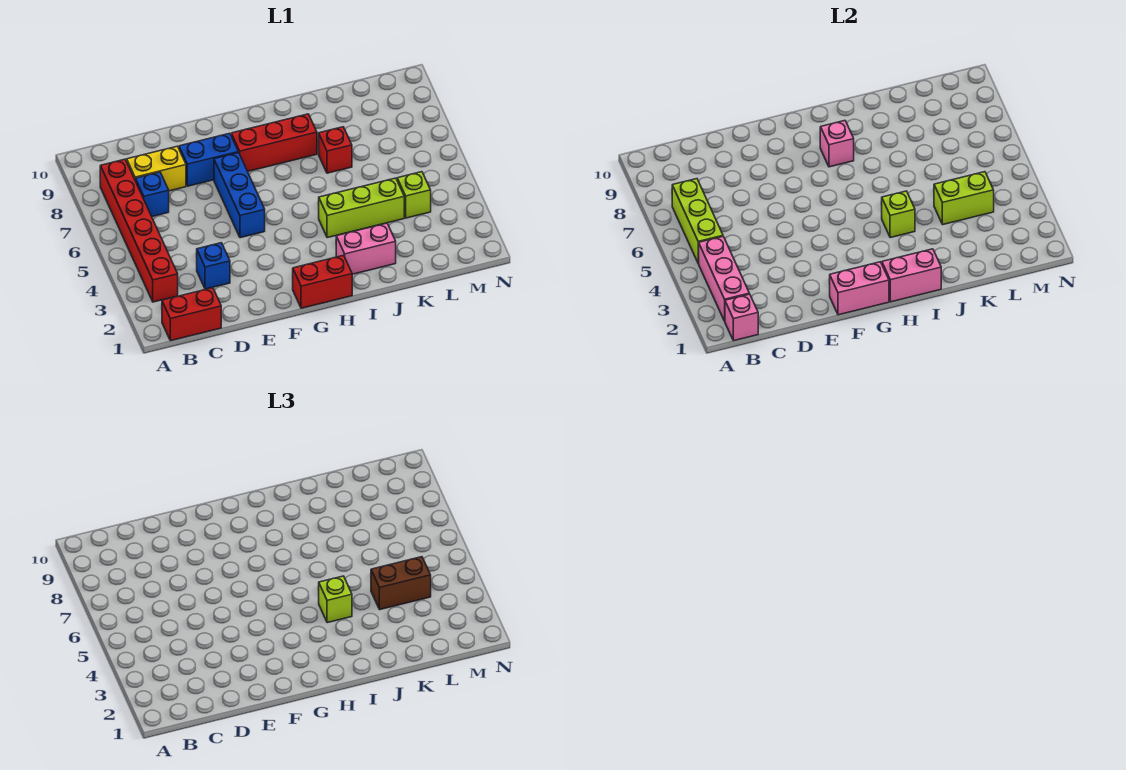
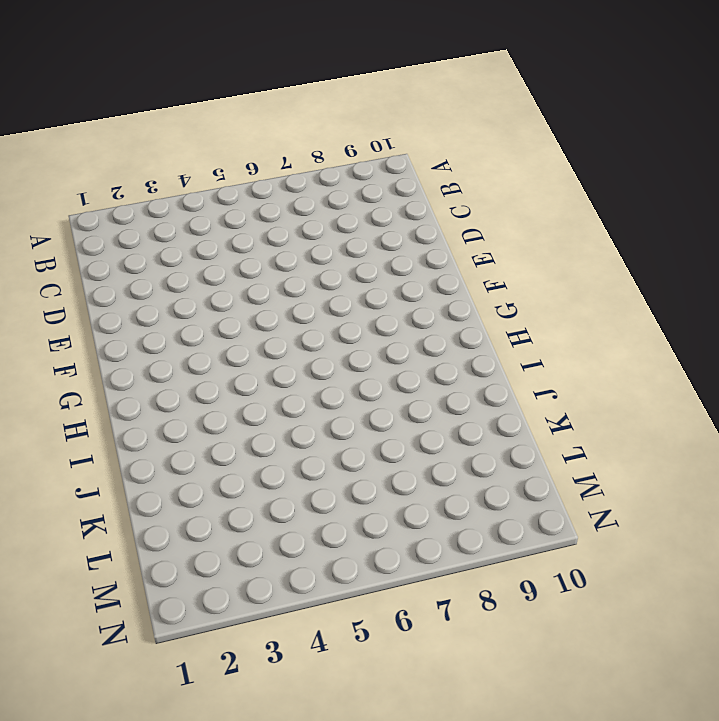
none -> red brick B1:C1 level 1
none -> red brick B3:B8 level 1
none -> blue brick C7 level 1

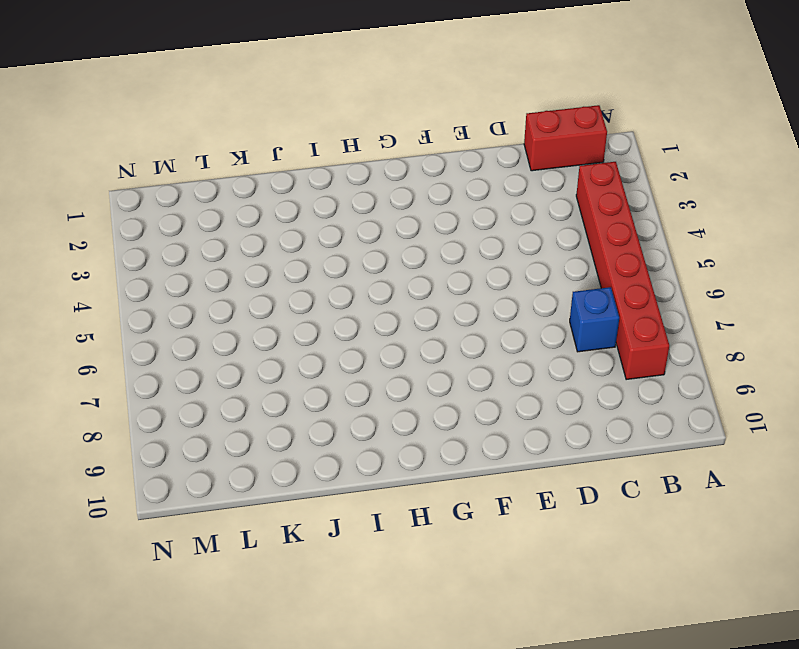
none -> yellow brick C8:D8 level 1
none -> blue brick D3 level 1
none -> blue brick E8:F8 level 1

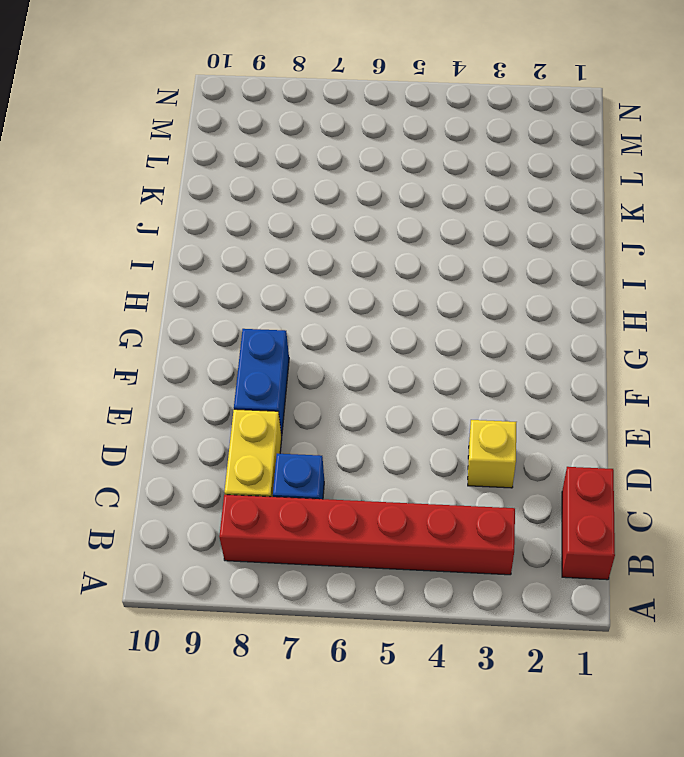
yellow brick D3 level 1 -> blue brick D3 level 1
none -> blue brick F5:F7 level 1
none -> red brick G1:H1 level 1
none -> red brick G8:I8 level 1

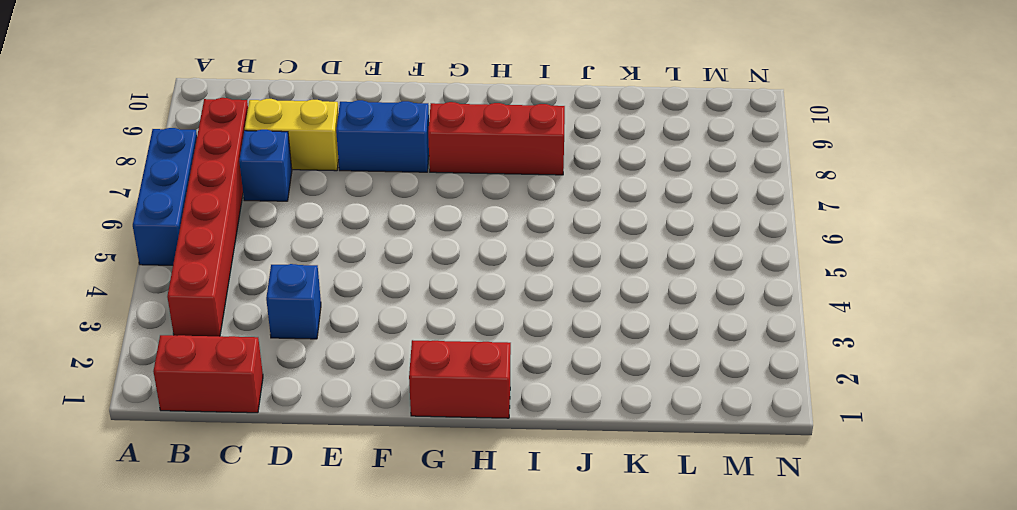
blue brick A5:A7 level 1 -> blue brick F5:F7 level 1
none -> pink brick I2:J2 level 1
none -> lime brick I4:K4 level 1
none -> red brick J7 level 1

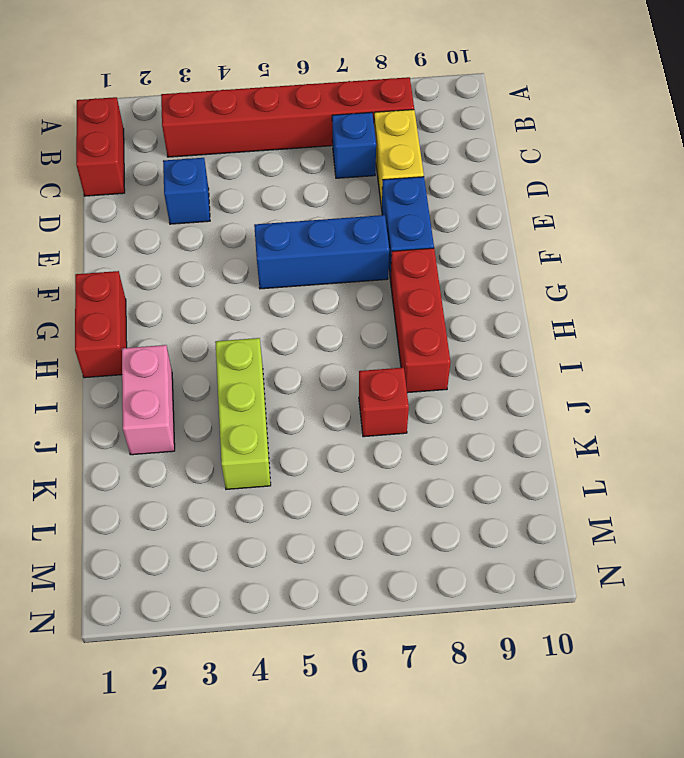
none -> lime brick L4 level 1
none -> pink brick B1 level 2
none -> pink brick B2:B4 level 2

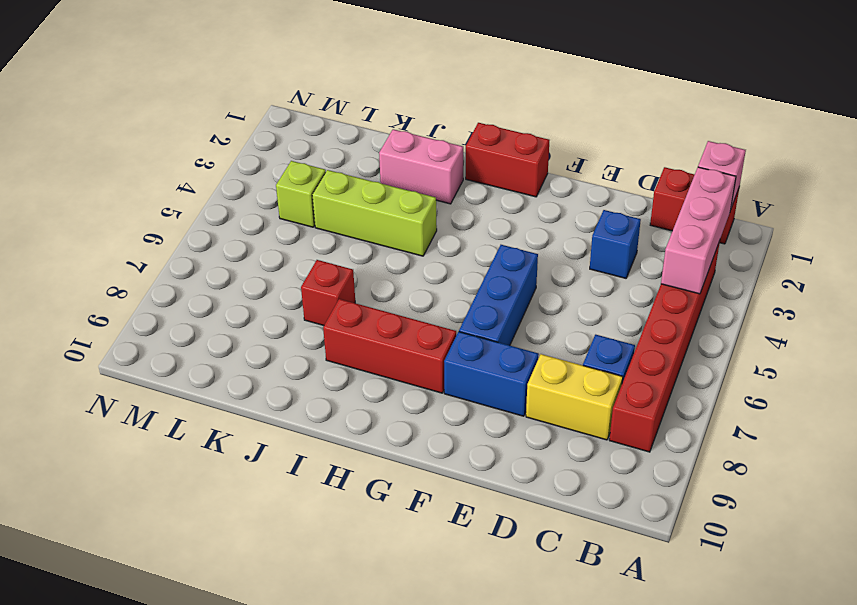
none -> lime brick B5:B7 level 2
none -> pink brick F1:G1 level 2
none -> pink brick H1:I1 level 2

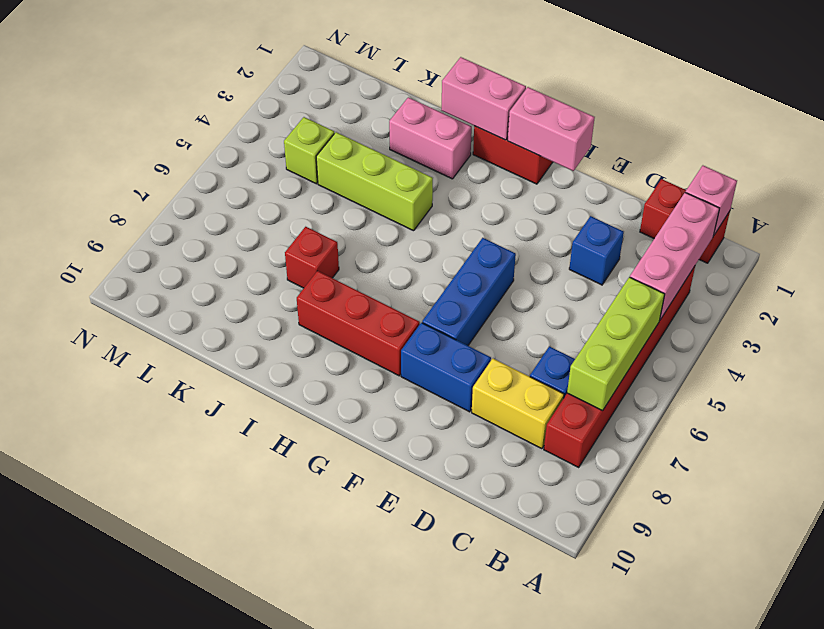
none -> pink brick H8 level 2
none -> lime brick I4 level 2
none -> lime brick K4:L4 level 2

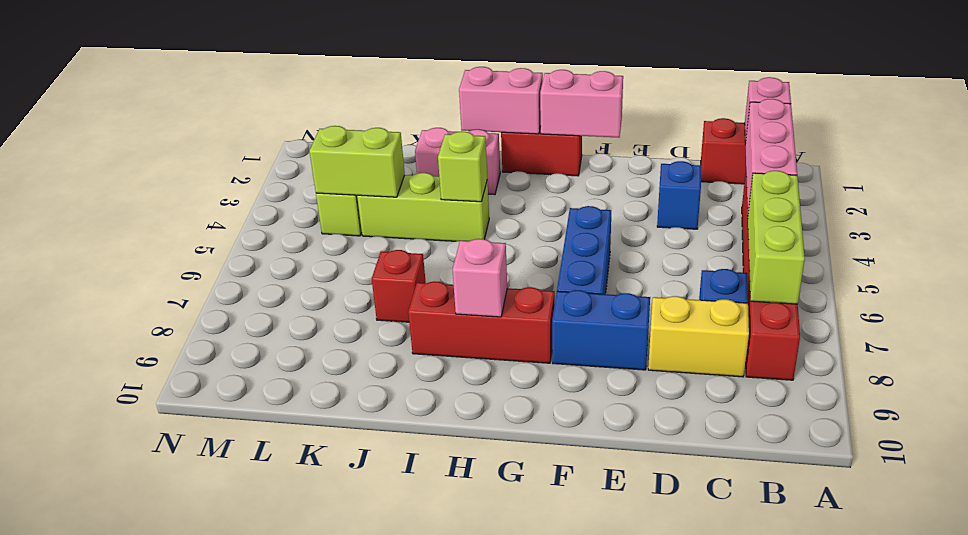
none -> lime brick I4 level 3
none -> brown brick K4:L4 level 3

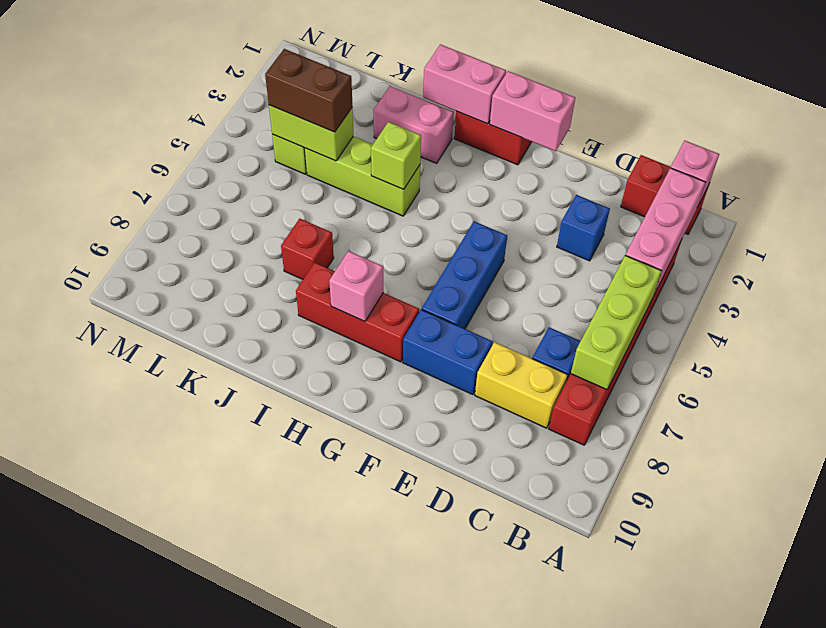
none -> lime brick I4 level 3

